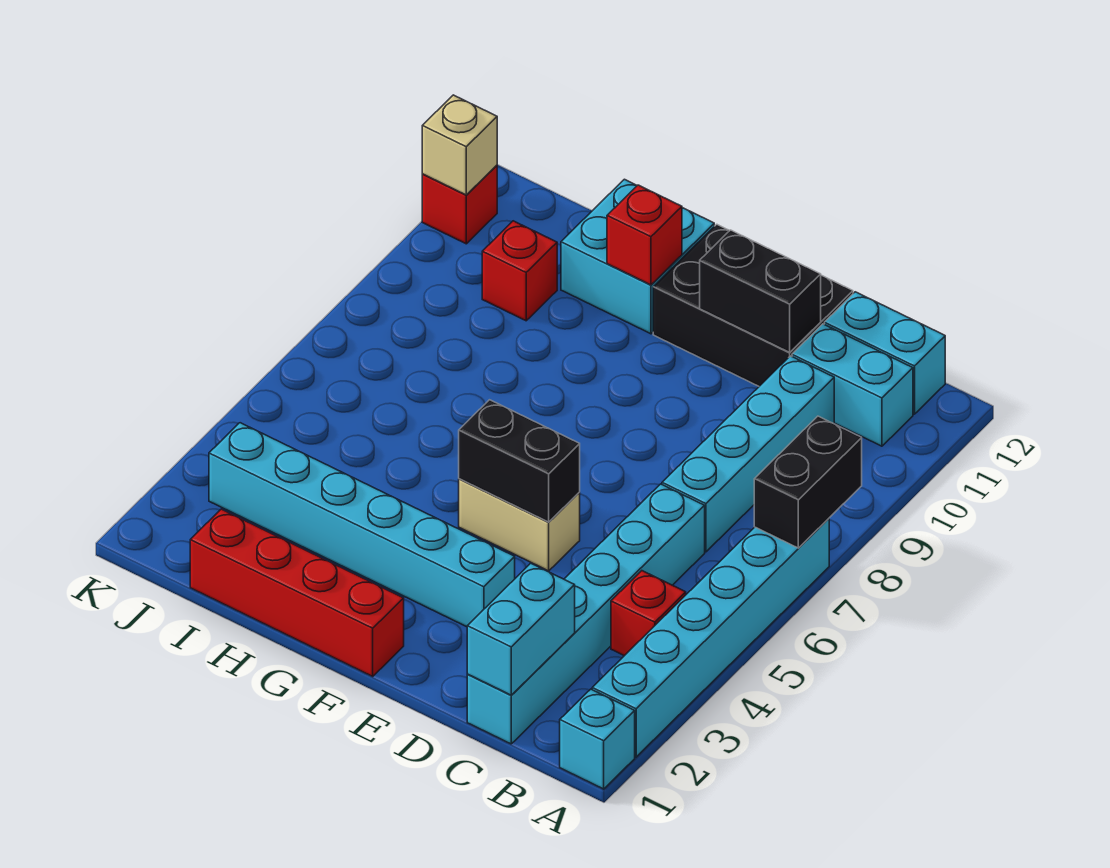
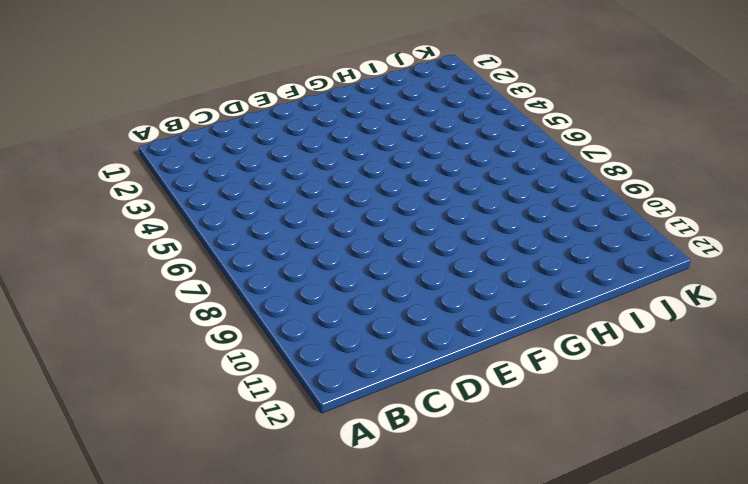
none -> cyan brick A1 level 1
none -> cyan brick A2:A7 level 1
none -> red brick B4 level 1

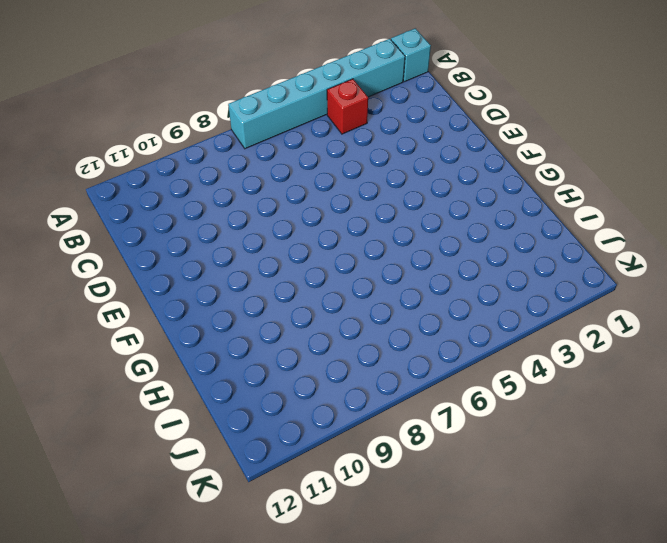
none -> cyan brick B11:C11 level 1
none -> cyan brick B12:C12 level 1
none -> cyan brick C1:C6 level 1

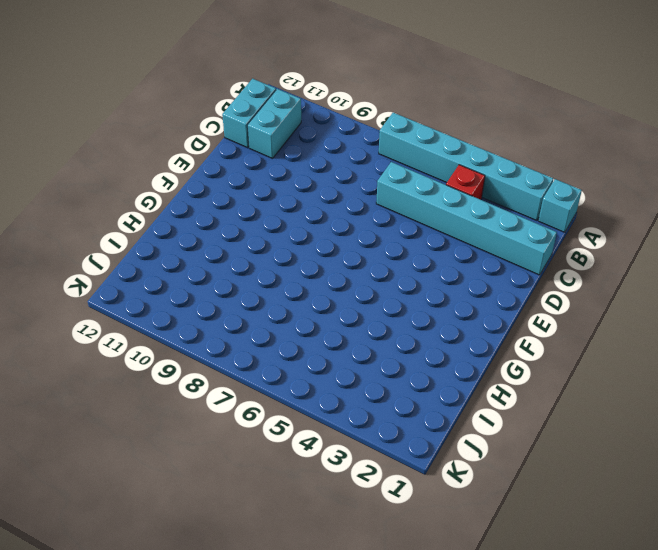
none -> cyan brick C7:C10 level 1
none -> black brick D11:F12 level 1
none -> cyan brick E3:J3 level 1

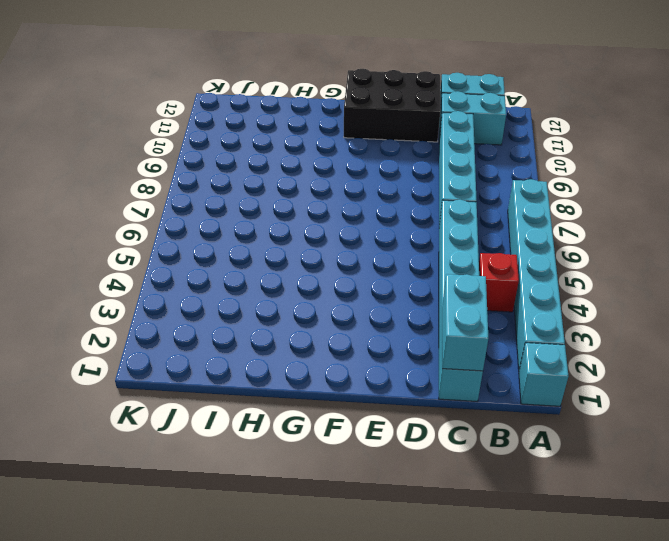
none -> cyan brick E3:J3 level 1
none -> tan brick E5:F5 level 1
none -> red brick F1:I1 level 1

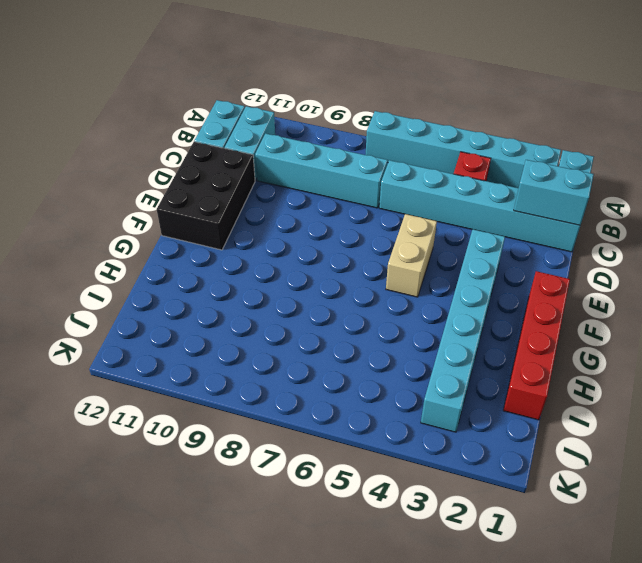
none -> cyan brick G11:H12 level 1
none -> red brick I10 level 1
none -> red brick K11 level 1

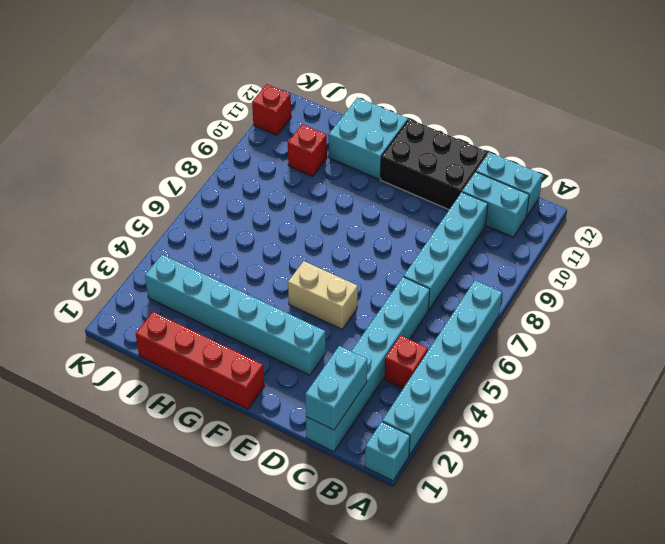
none -> black brick A7:A8 level 2
none -> black brick D11:E11 level 2
none -> black brick E5:F5 level 2

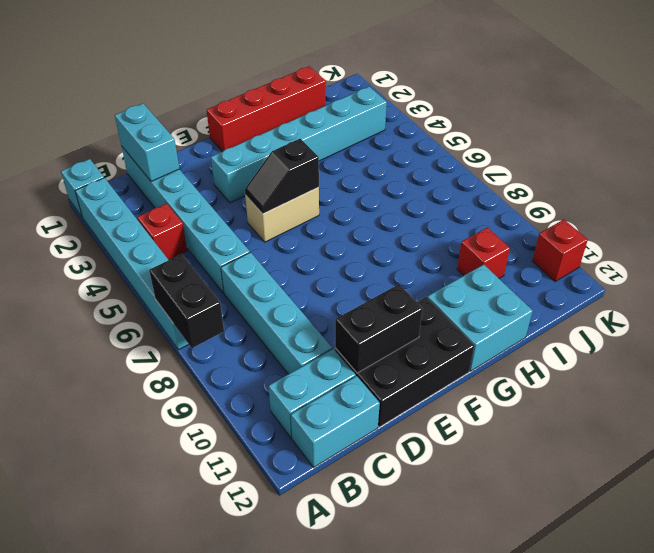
black slope E5:F5 level 2 top F -> black brick E5:F5 level 2
none -> red brick G11 level 2
none -> tan brick K11 level 2

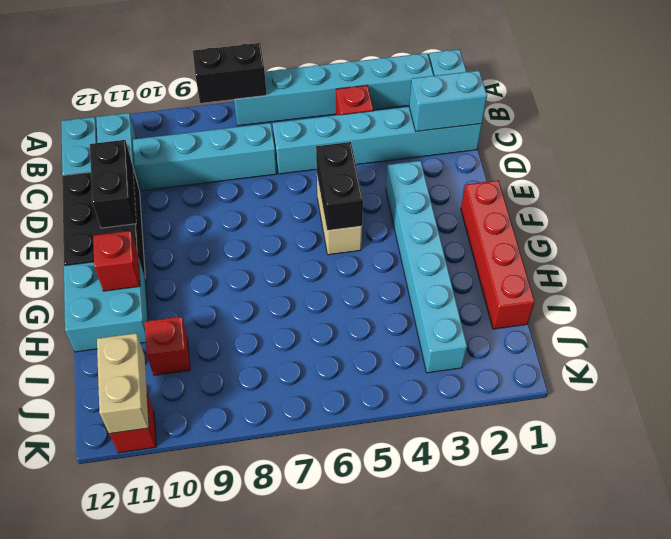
tan brick J11:K11 level 2 -> tan brick K11 level 2

